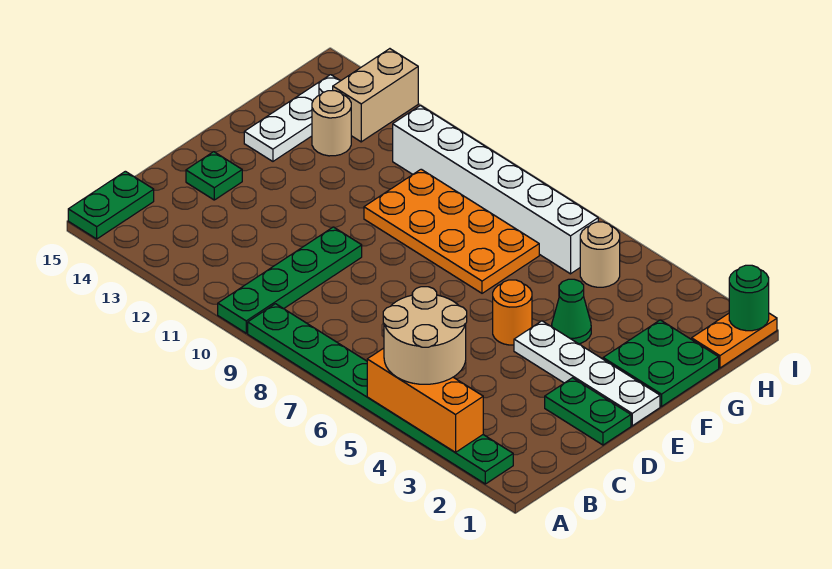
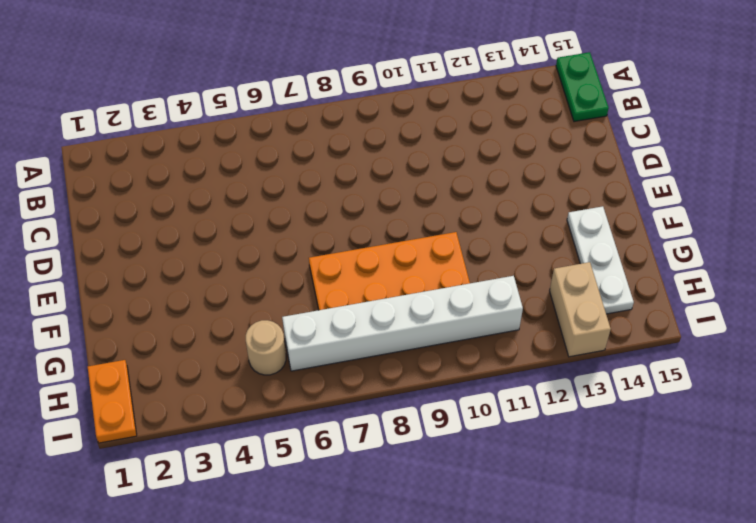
none -> green plate A2:A9 level 1
none -> green plate A10:D10 level 1
none -> green plate D1:D2 level 1

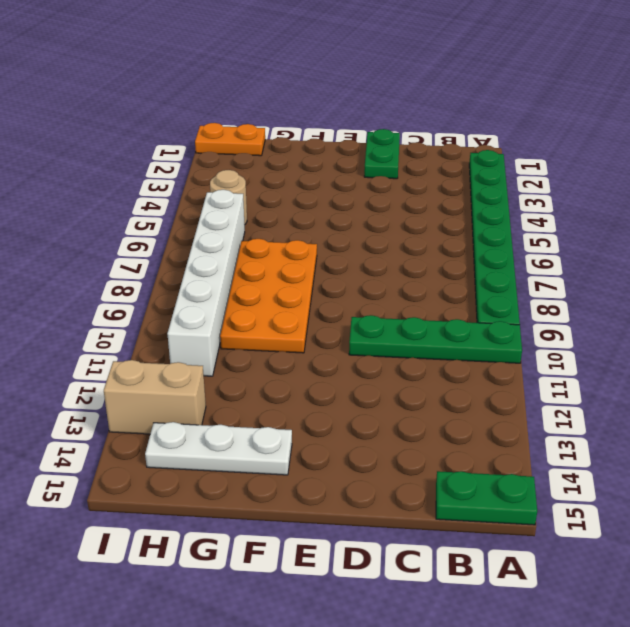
none -> green plate D14 level 1
none -> white plate E1:E4 level 1
none -> orange round brick E5 level 1

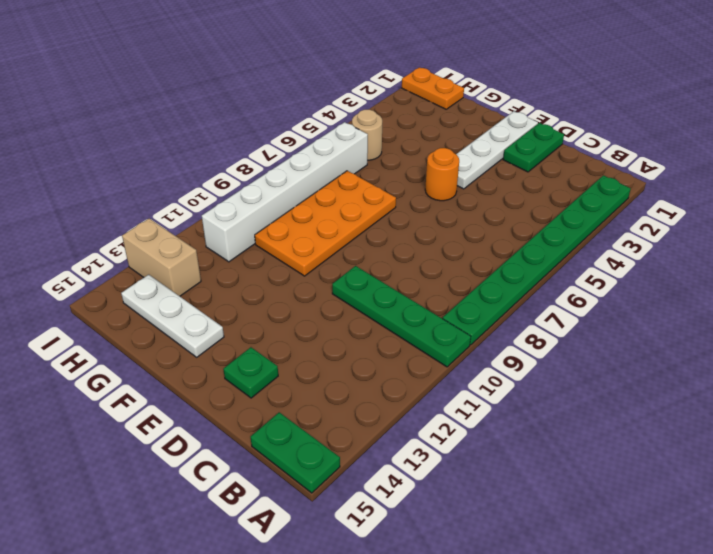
none -> green plate F1:G2 level 1
none -> green cone F4 level 1
none -> tan round brick G13 level 1

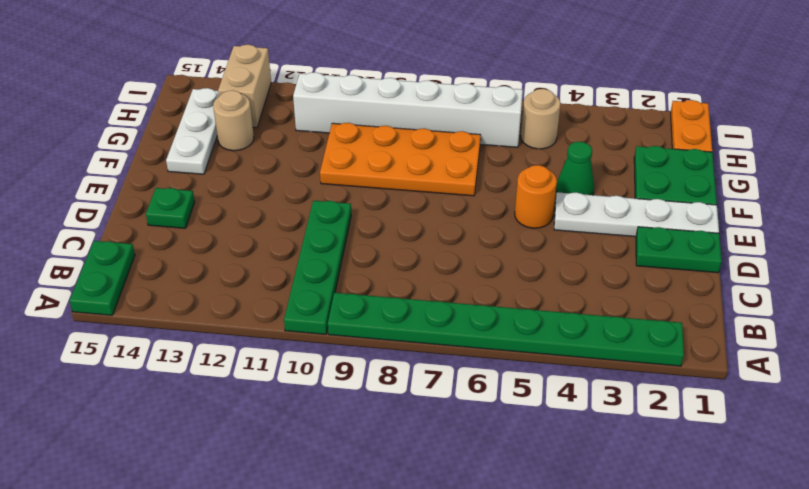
none -> orange brick A3:A5 level 2
none -> green round brick I1 level 2
none -> tan round brick A4:B5 level 3

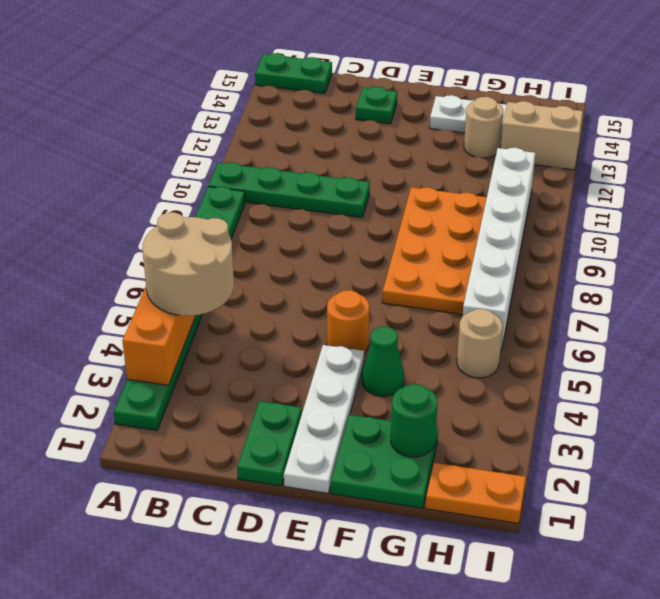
green round brick G2 level 2 -> green round brick I1 level 2

